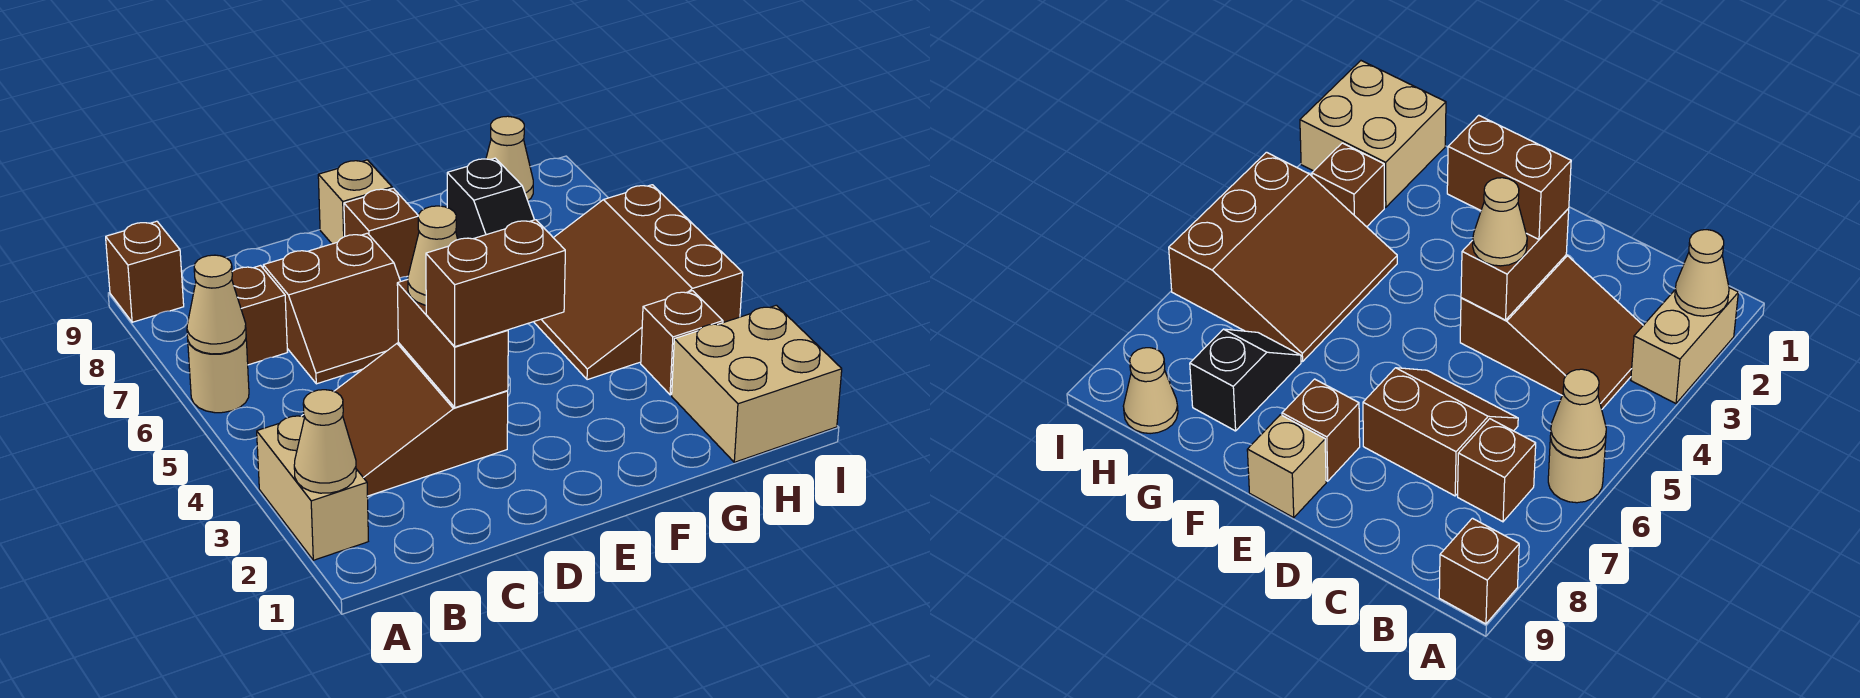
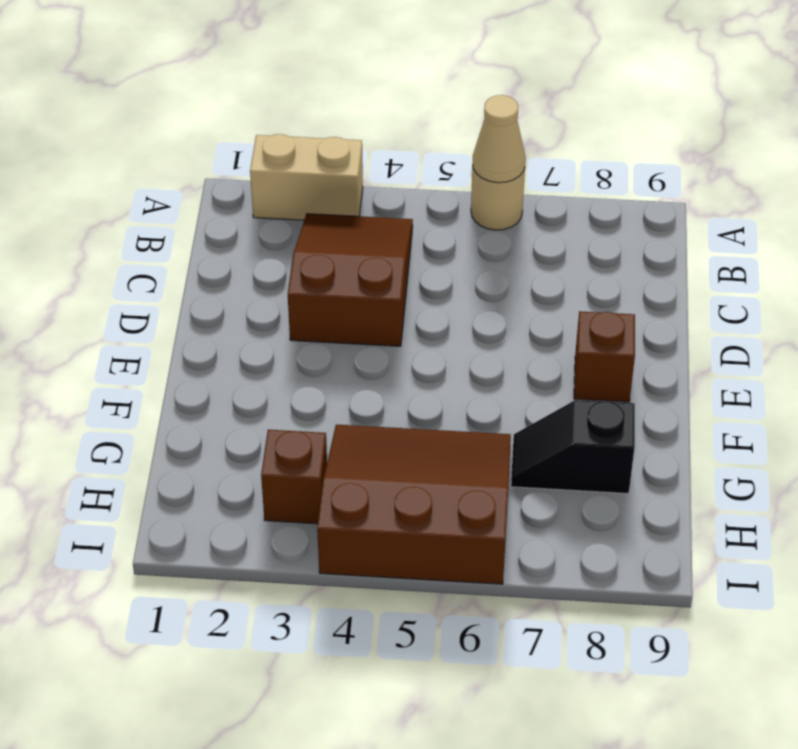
none -> brown brick A9 level 1
none -> brown brick B7 level 1
none -> brown slope C6:D7 level 1 top 7

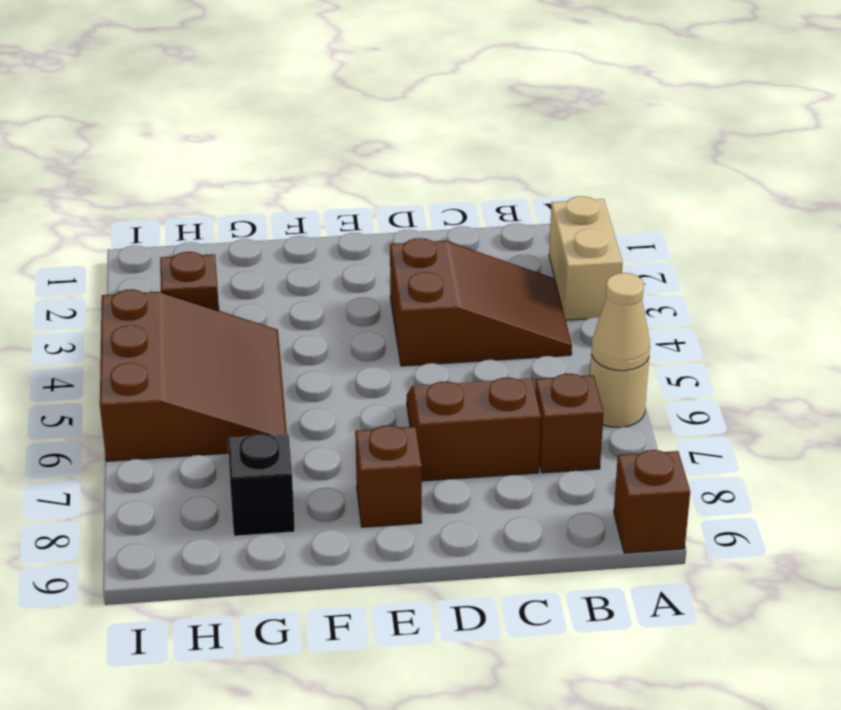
none -> tan brick E9 level 1
none -> tan brick H1:I2 level 1
none -> tan cone H9 level 1

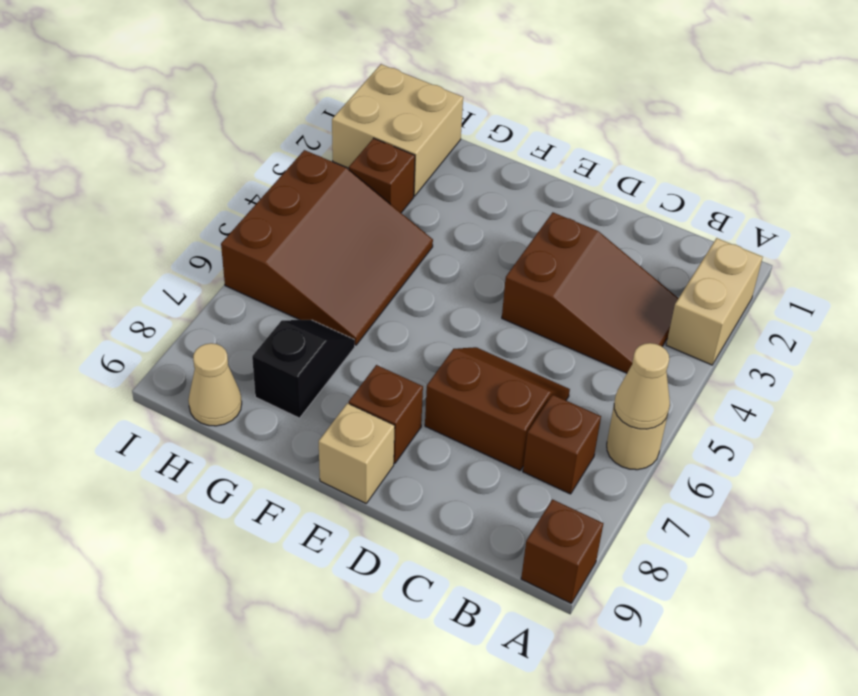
none -> tan cone A2 level 2
none -> brown brick D3:D4 level 2
none -> brown brick D3:E3 level 3

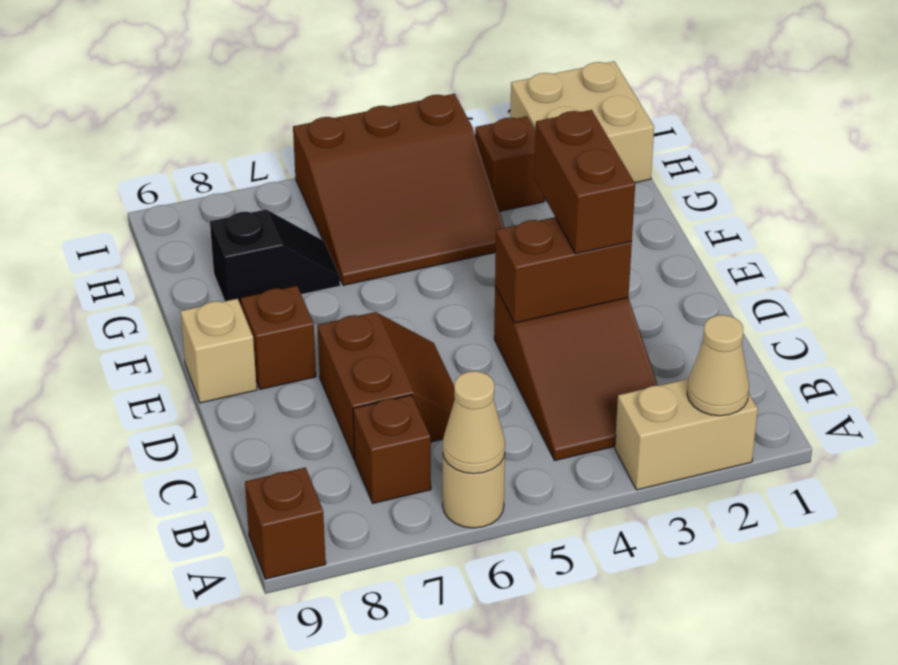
none -> tan cone H9 level 1
none -> tan cone D4 level 3

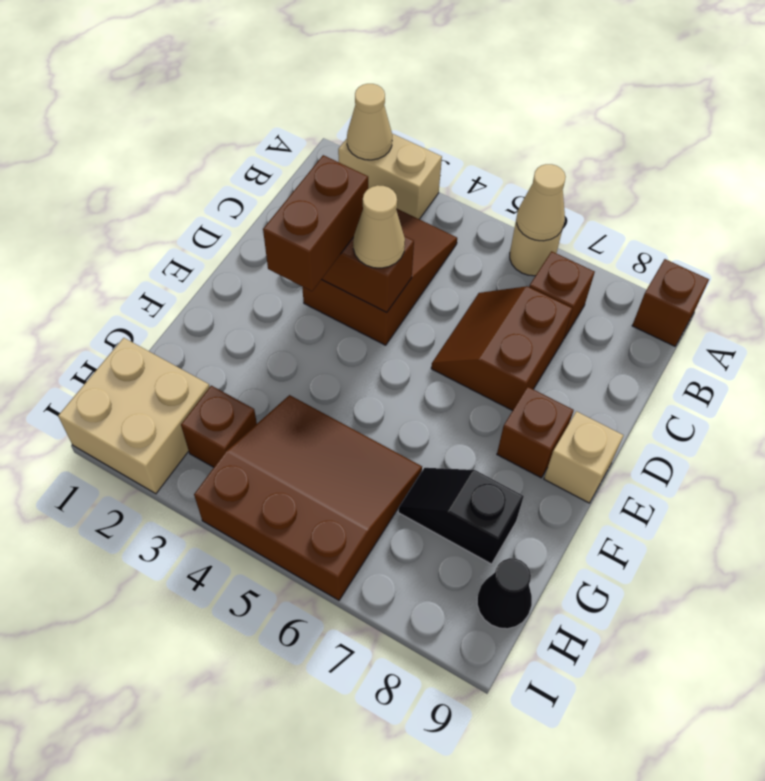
black cone H9 level 1 -> tan cone H9 level 1

